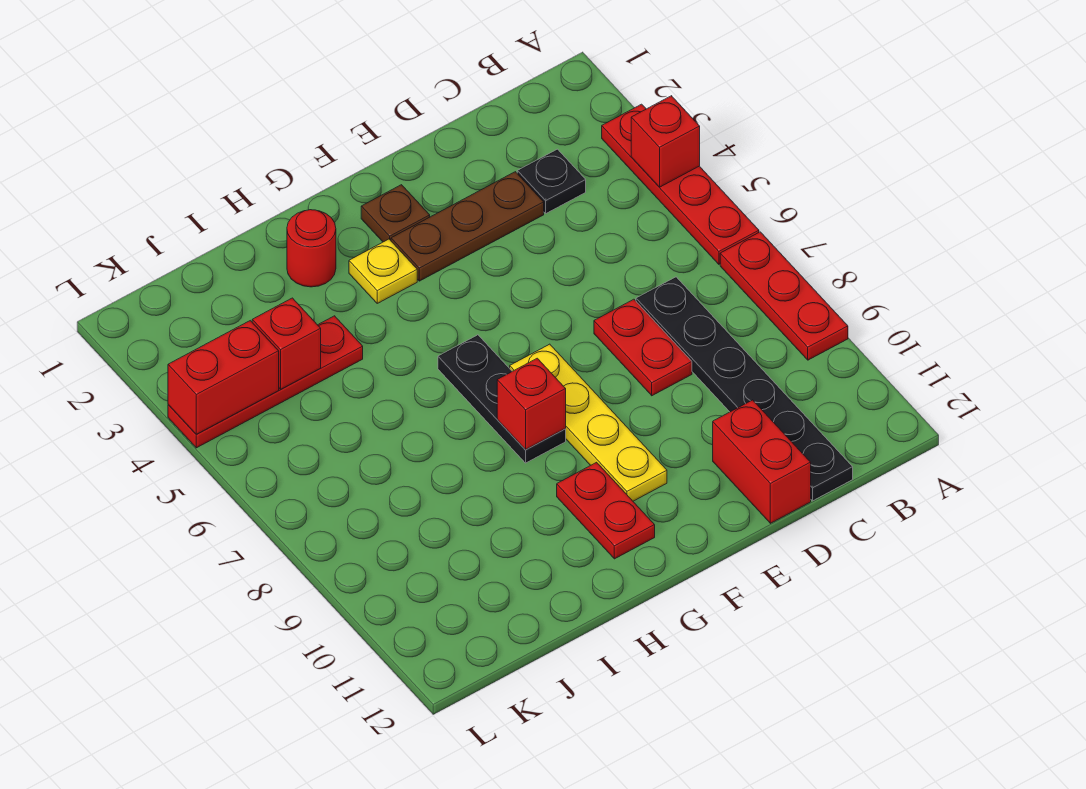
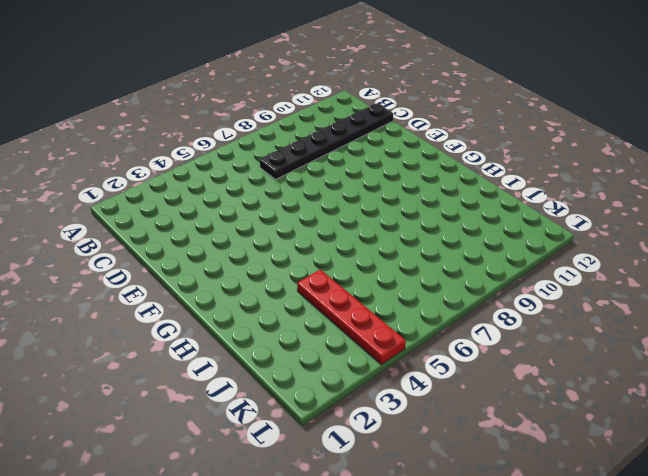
none -> red plate A3:A6 level 1
none -> red plate A7:A9 level 1
none -> black plate C3 level 1

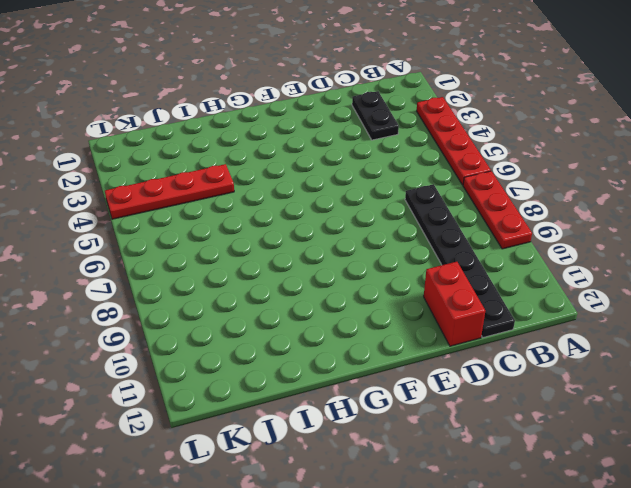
black plate C2:C3 level 1 -> black plate C3 level 1
none -> brown plate D3:F3 level 1
none -> red plate D7:D8 level 1
none -> brown plate F2 level 1

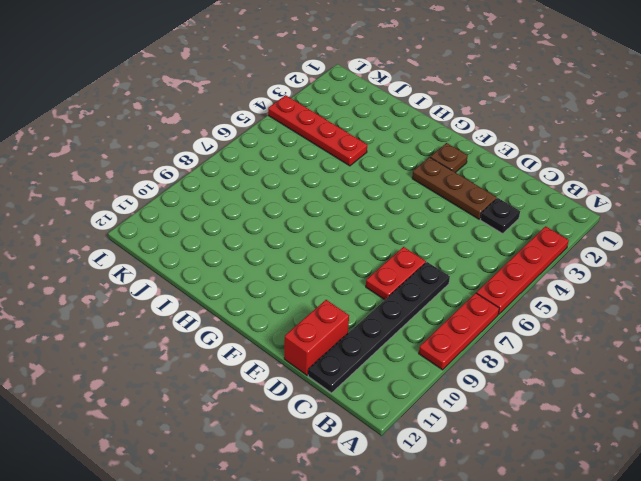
none -> yellow plate F7:F10 level 1
none -> yellow plate G3 level 1
none -> black plate G6:G8 level 1

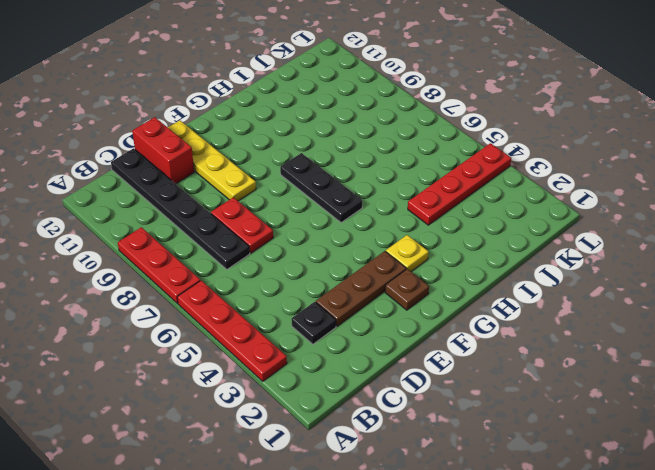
yellow plate E9:E12 level 1 -> yellow plate F7:F10 level 1
none -> red plate G10:G11 level 1
none -> red round brick H2 level 1
none -> red brick A4 level 2

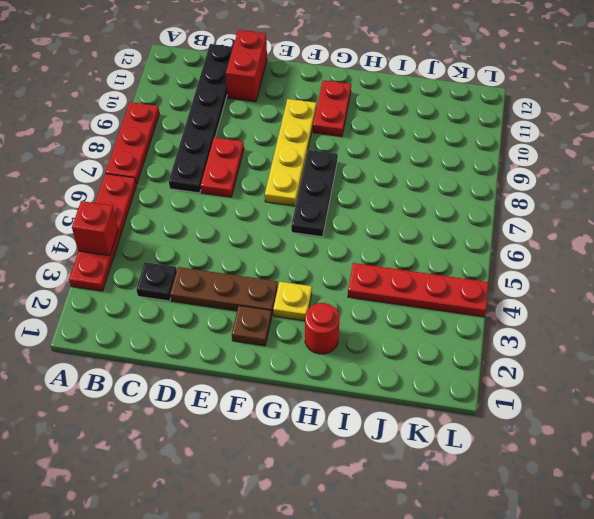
none -> red brick G8 level 2
none -> red brick J4 level 2
none -> red brick K4:L4 level 2

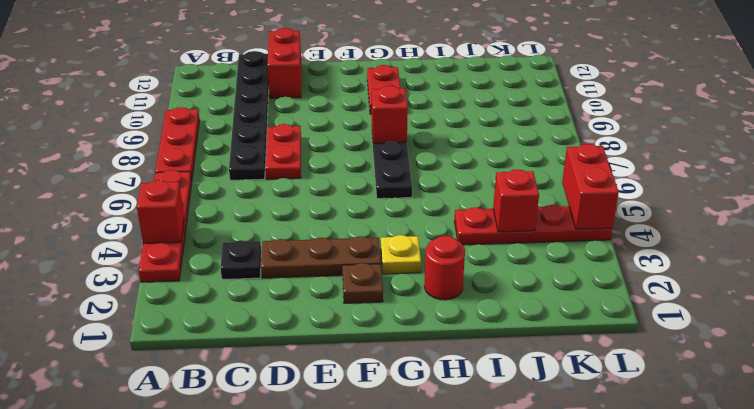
red brick L4:L5 level 2 -> red brick K4:L4 level 2
none -> yellow plate F7:F10 level 1

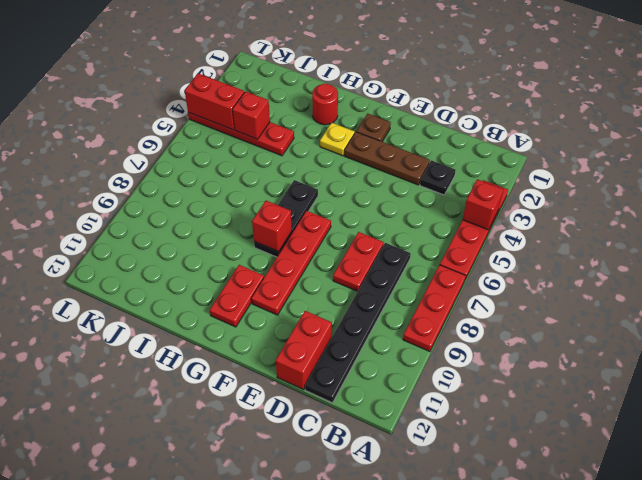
red plate F7:F10 level 1 -> yellow plate F7:F10 level 1

